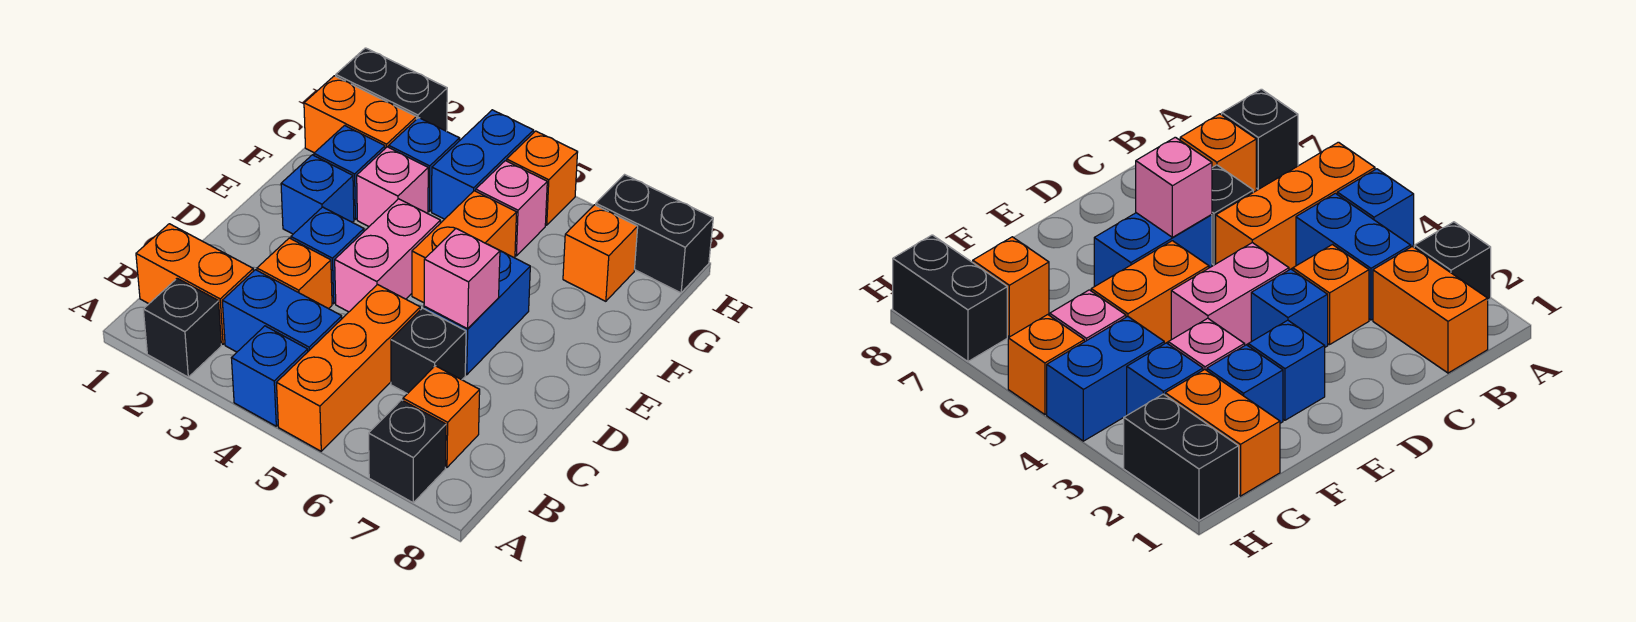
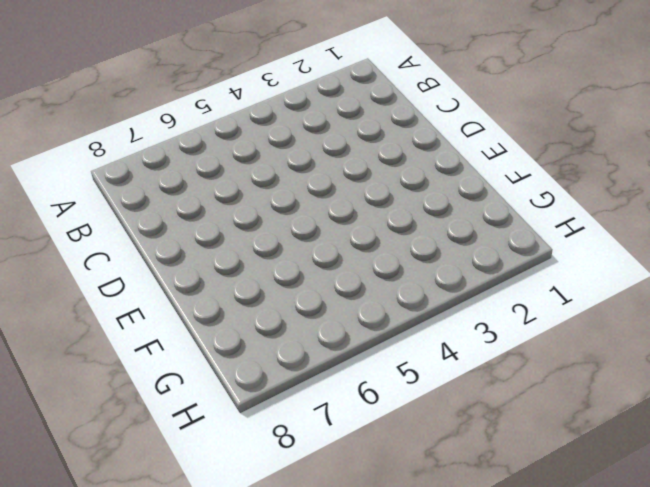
none -> black brick A2 level 1
none -> blue brick A4 level 1
none -> orange brick A5:C5 level 1

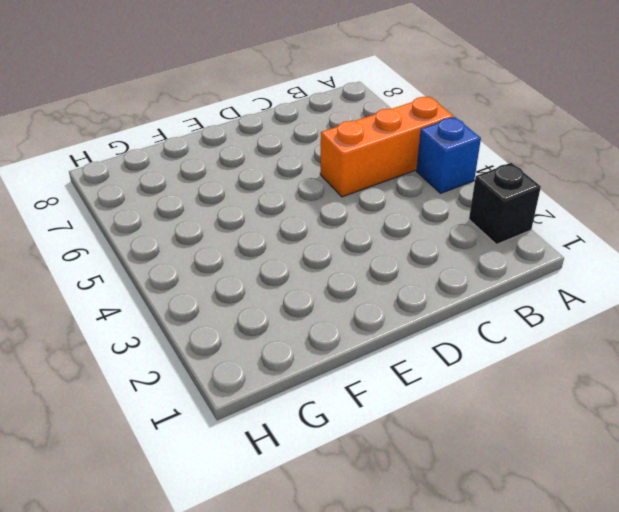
none -> black brick A7 level 1
none -> orange brick B1:B2 level 1
none -> blue brick B3:B4 level 1

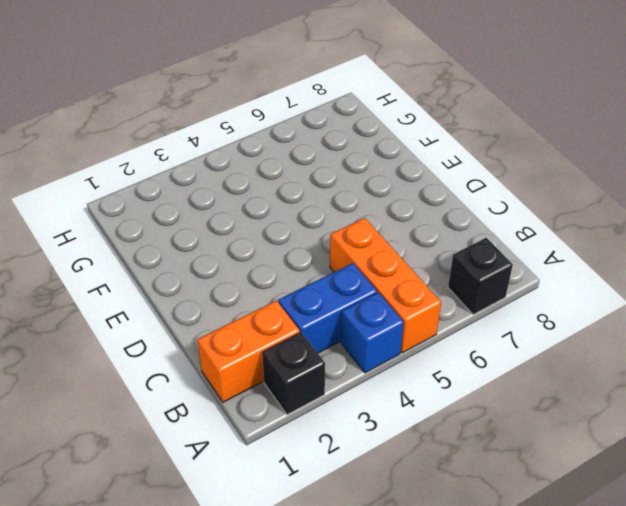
none -> orange brick B7 level 1
none -> orange brick C3 level 1
none -> black brick C6 level 1

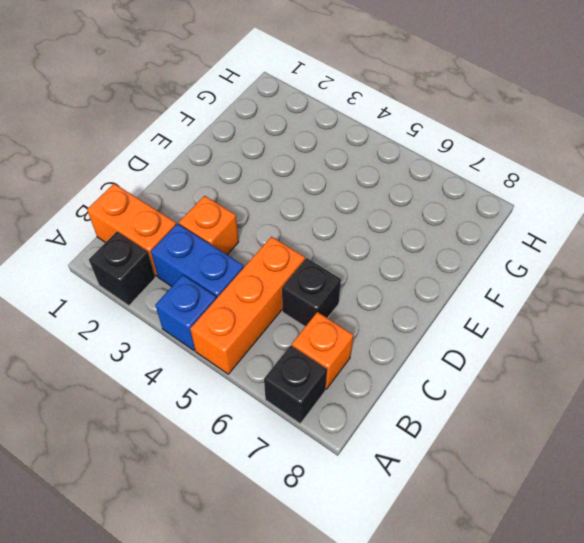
none -> blue brick D3 level 1
none -> pink brick D4:E4 level 1
none -> blue brick D6:E6 level 1

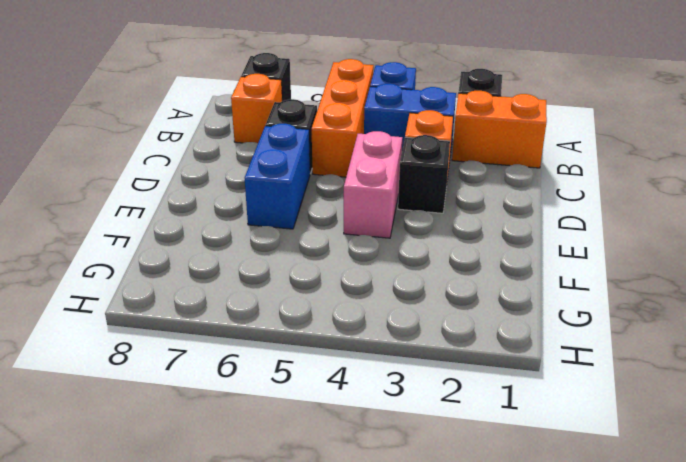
black brick D3 level 1 -> blue brick D3 level 1
none -> blue brick E2 level 1
none -> orange brick E5:F5 level 1
none -> blue brick F2 level 1

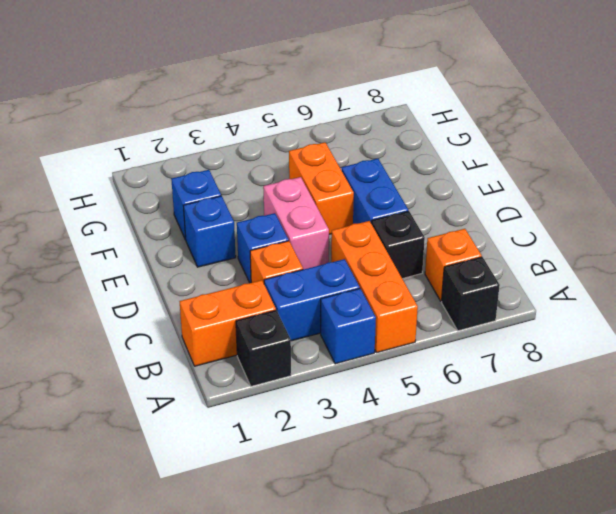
none -> pink brick F3 level 1
none -> orange brick G1:G2 level 1
none -> blue brick G3 level 1

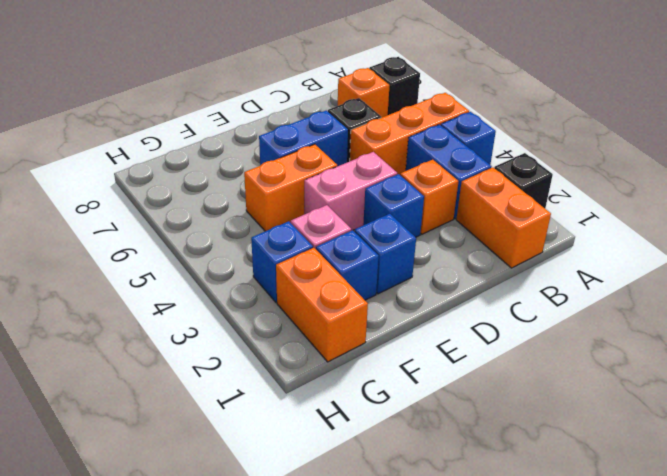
none -> blue brick G4:H4 level 1
none -> pink brick G5 level 1
none -> orange brick G7 level 1

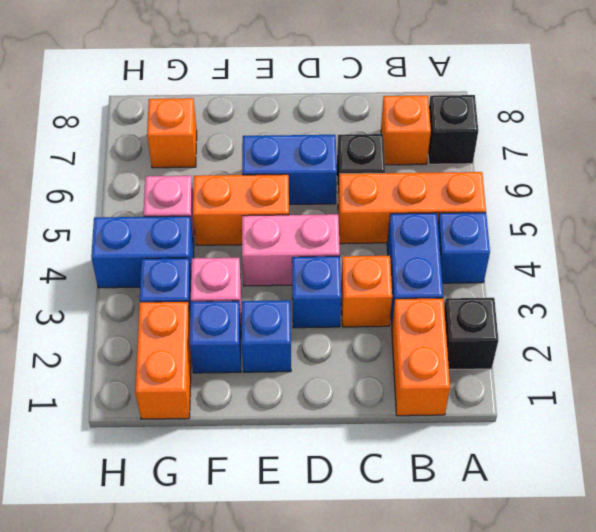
none -> black brick H1:H2 level 1
none -> orange brick H5 level 1
none -> black brick H7:H8 level 1

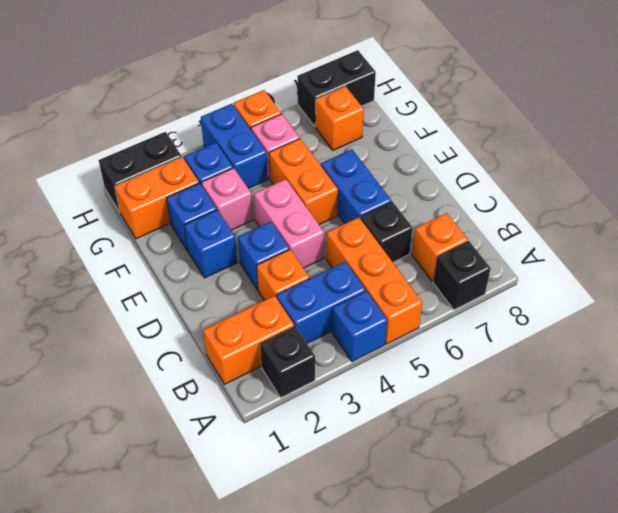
none -> pink brick D6 level 2

